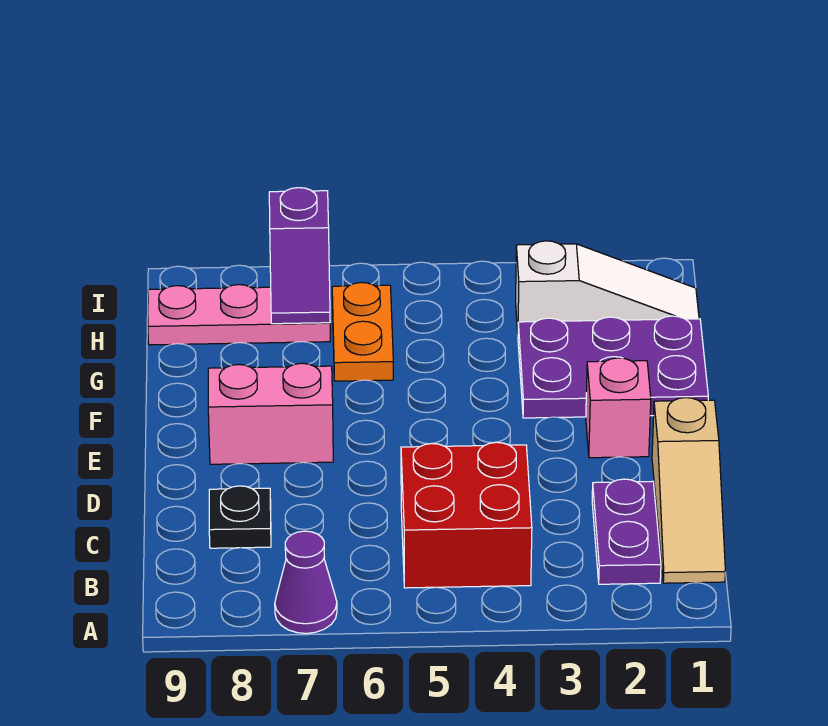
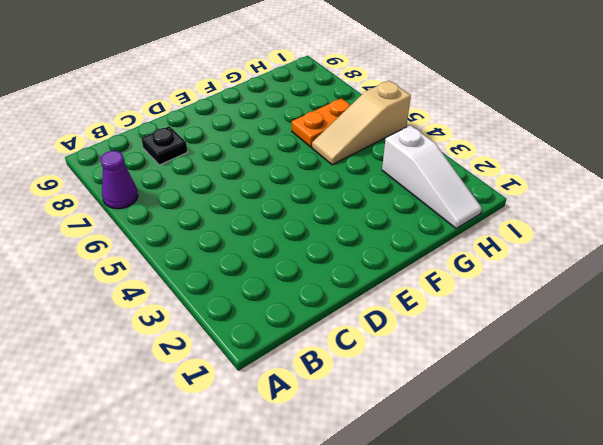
tan slope G5:I5 level 1 top I -> tan slope B1:D1 level 1 top D
none -> purple plate B2:C2 level 1
none -> red brick B4:C5 level 1
none -> pink brick E2 level 1

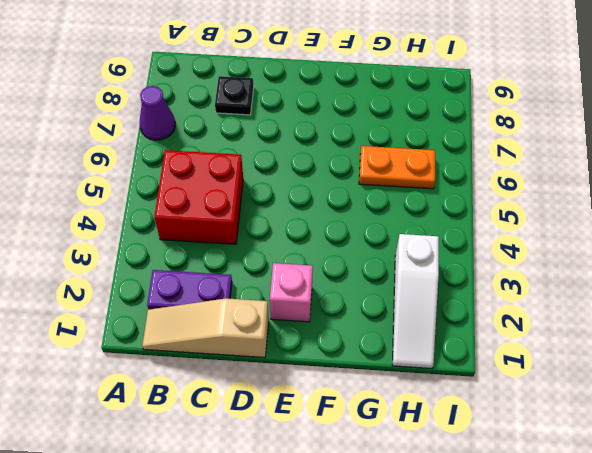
none -> pink brick E7:E8 level 1
none -> purple plate F1:G3 level 1
none -> pink plate H7:H9 level 1

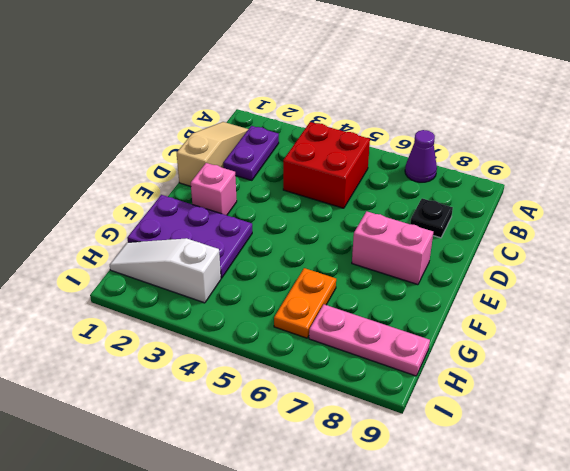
none -> purple slope H7:I7 level 2 top I

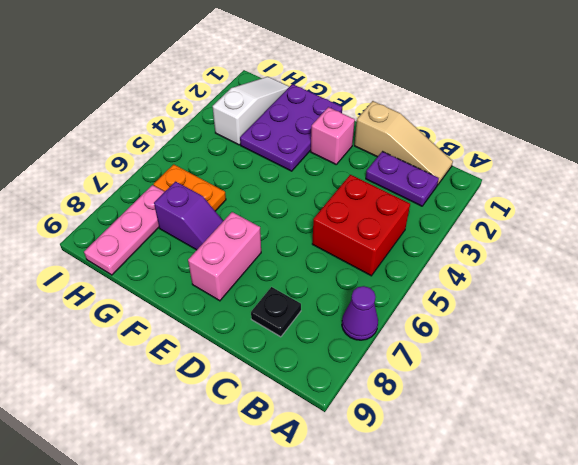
purple slope F7:G7 level 1 top G -> purple slope H7:I7 level 2 top I

